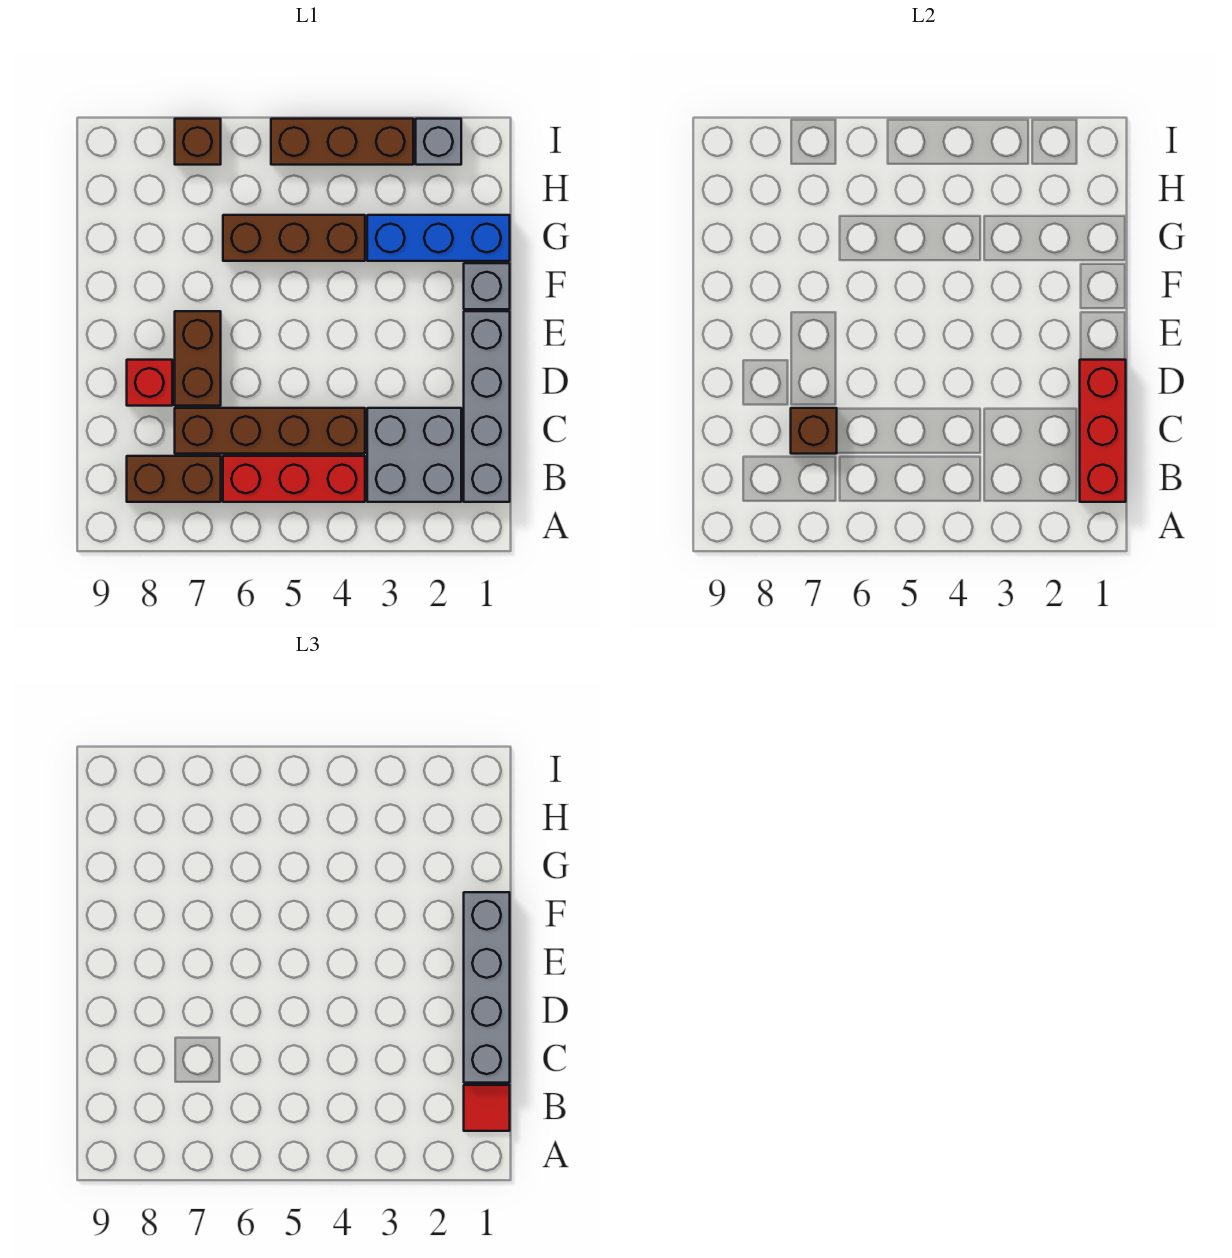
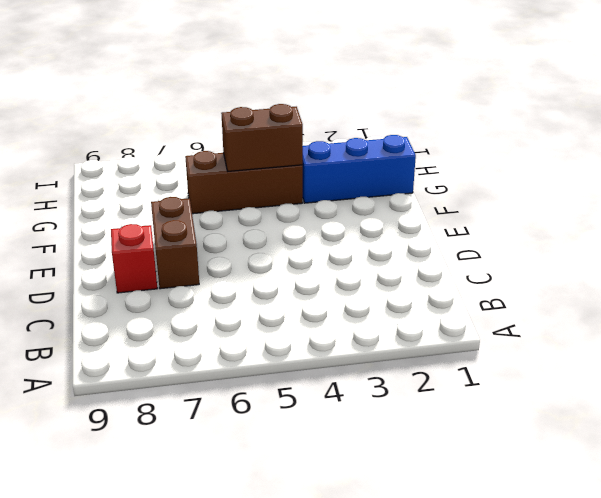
brown brick G4:G5 level 2 -> brown brick B7:B8 level 1
none -> grey brick B1:E1 level 1
none -> grey brick B2:C3 level 1
none -> red brick B4:B6 level 1

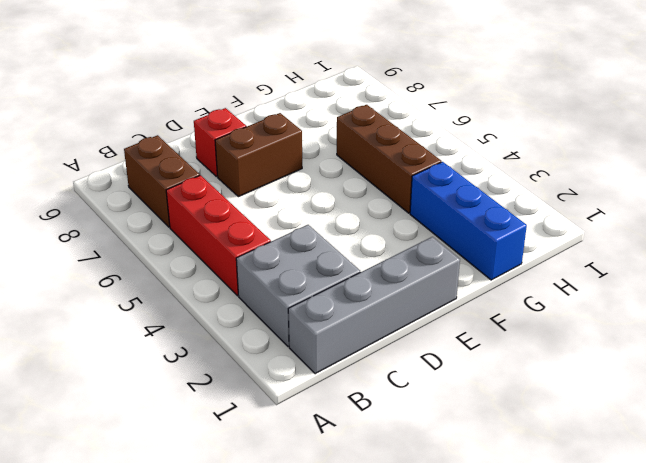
none -> brown brick C4:C7 level 1
none -> grey brick F1 level 1
none -> grey brick I2 level 1

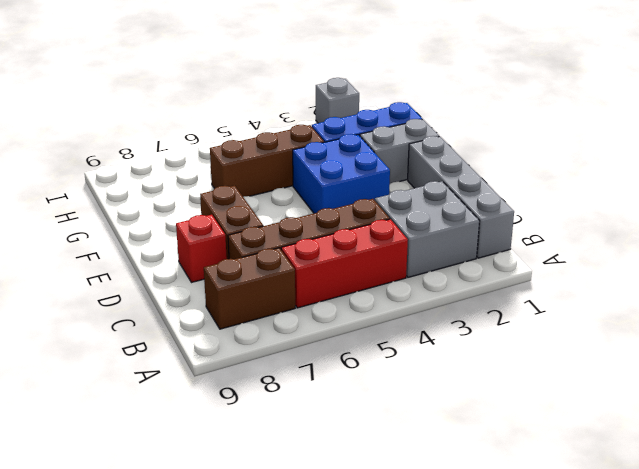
blue brick E3:F4 level 1 -> none
grey brick F1:F2 level 1 -> grey brick F1 level 1
none -> brown brick I3:I5 level 1
none -> brown brick I7 level 1
none -> red brick B1:D1 level 2

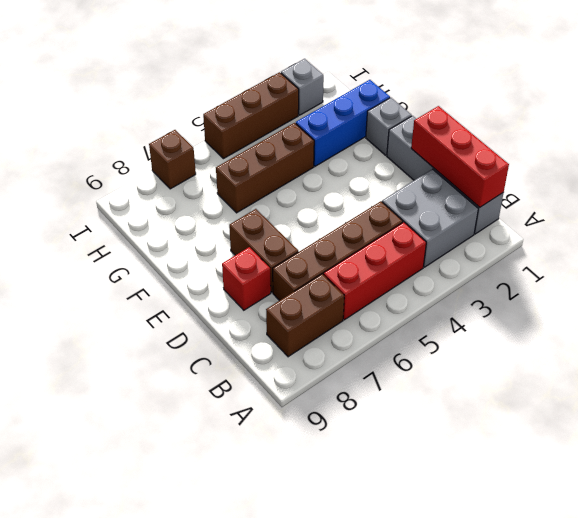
none -> brown brick C7 level 2
none -> red tile B1 level 3
none -> grey brick C1:F1 level 3

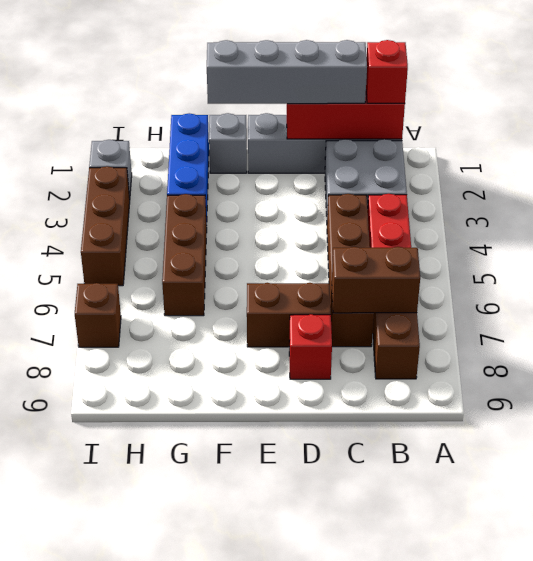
red brick B1 level 3 -> red tile B1 level 3
brown brick B7:C7 level 2 -> brown brick C7 level 2

